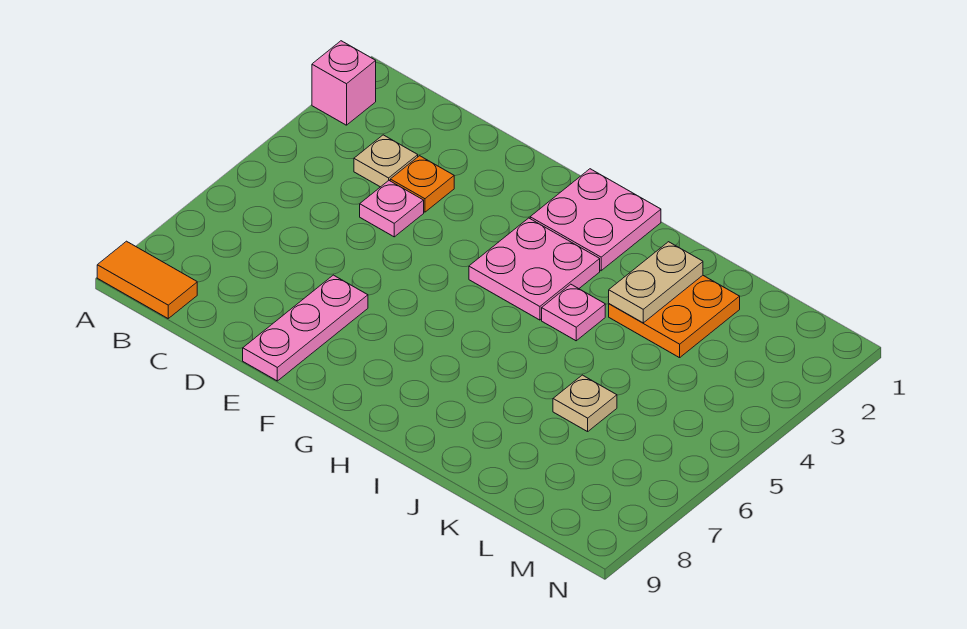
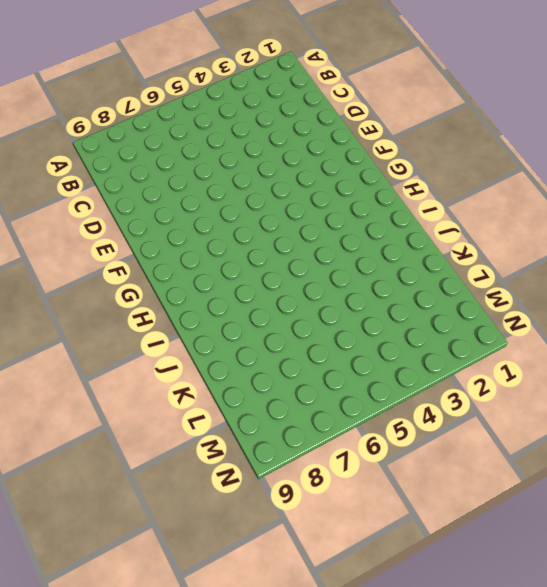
none -> pink brick A2 level 1
none -> orange tile A9:B9 level 1
none -> tan plate C3 level 1

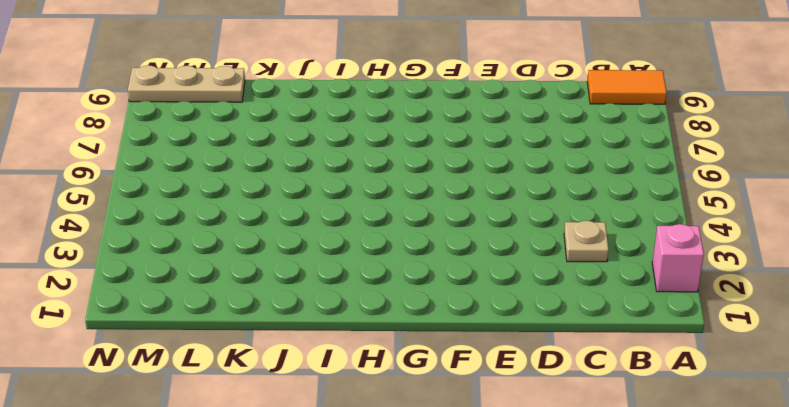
tan plate L9:N9 level 1 -> none
none -> orange plate D3 level 1
none -> pink plate D4 level 1
none -> pink plate E7:E9 level 1

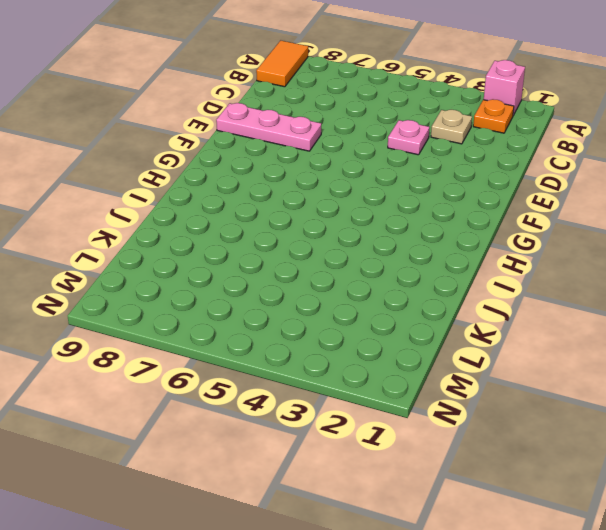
orange plate B2 level 1 -> orange plate D3 level 1
none -> pink plate G1:H2 level 1
none -> pink plate G3:H4 level 1
none -> pink plate I4 level 1

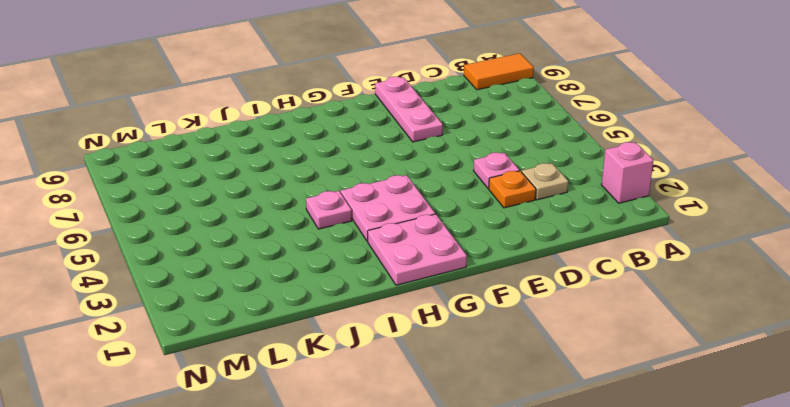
none -> orange plate J2:K3 level 1
none -> tan plate K6 level 1
none -> tan plate J2:J3 level 2

